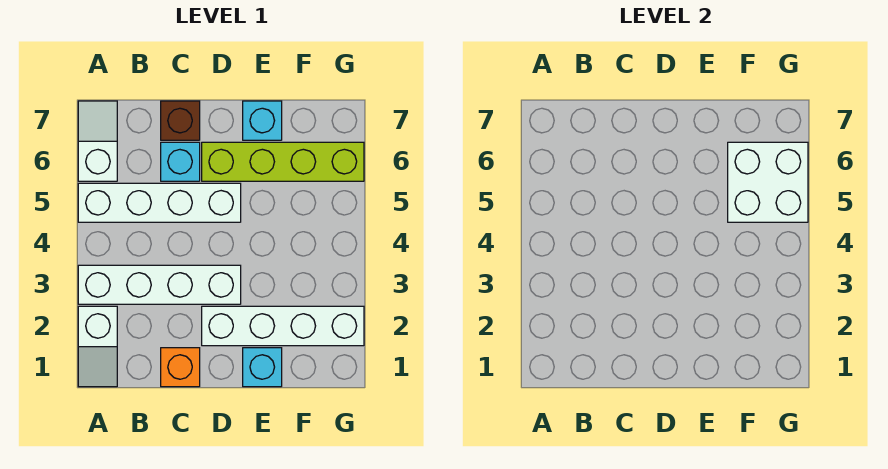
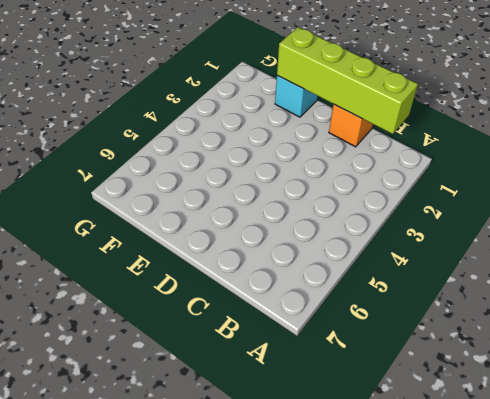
lime brick B1:E1 level 2 -> lime brick D6:G6 level 1
none -> white slope A1:A2 level 1 top 2
none -> white brick A3:D3 level 1
none -> white brick A5:D5 level 1

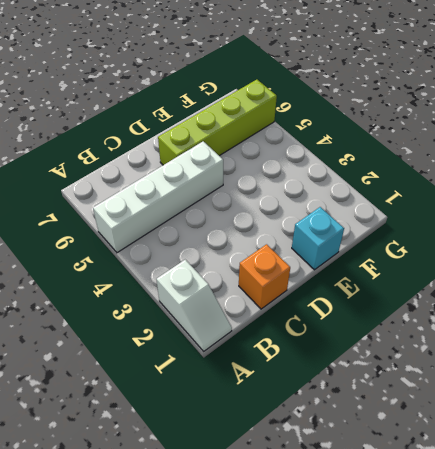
none -> white brick A3:D3 level 1
none -> white slope A6:A7 level 1 top 6
none -> cyan brick C6 level 1

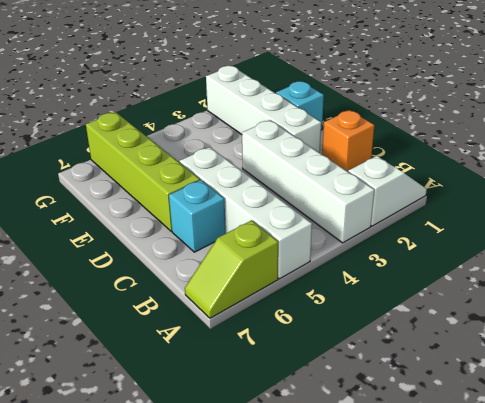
lime slope A6:A7 level 1 top 6 -> white slope A6:A7 level 1 top 6
none -> brown brick C7 level 1
none -> cyan brick E7 level 1
none -> white brick F5:G6 level 2

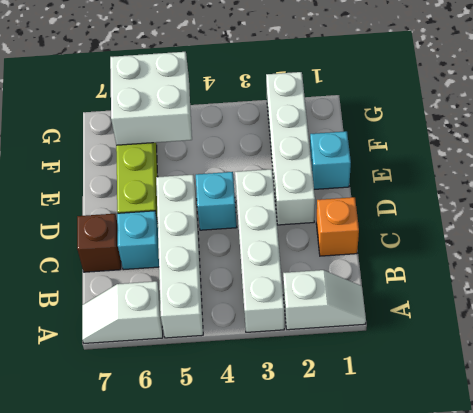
cyan brick D4 level 1 -> cyan brick E7 level 1

